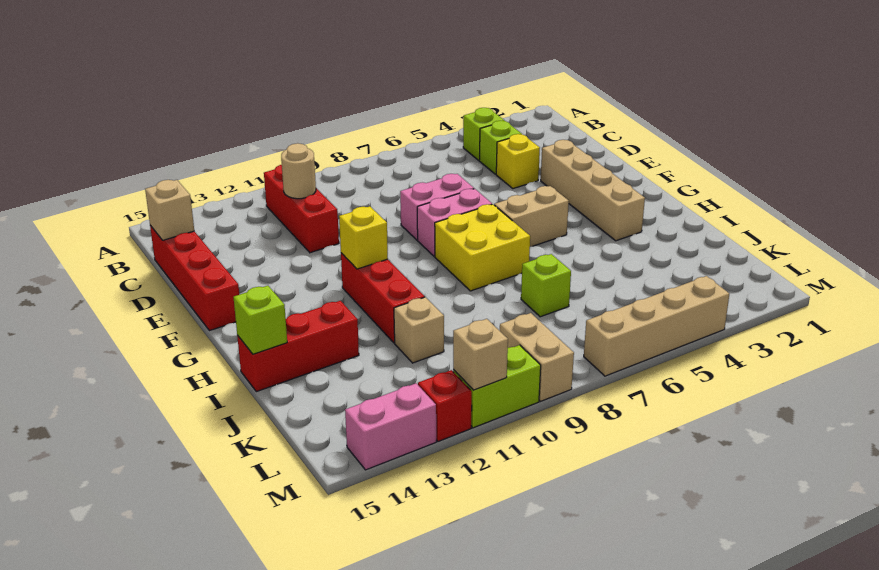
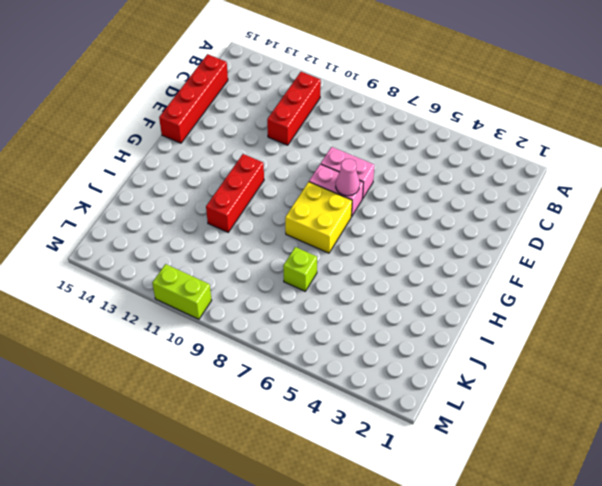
pink cone F7 level 2 -> none
none -> lime brick B4 level 1
none -> lime brick C4 level 1
none -> yellow brick D4 level 1

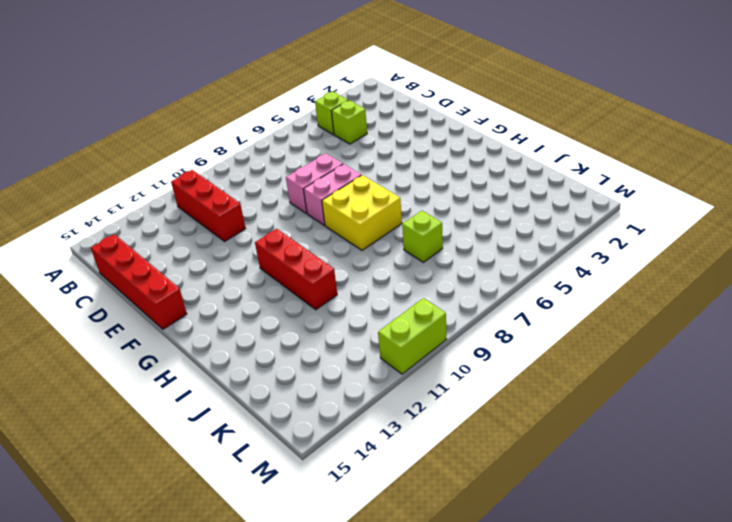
none -> yellow brick D4 level 1
none -> tan brick E3:H3 level 1
none -> tan brick G5:G6 level 1

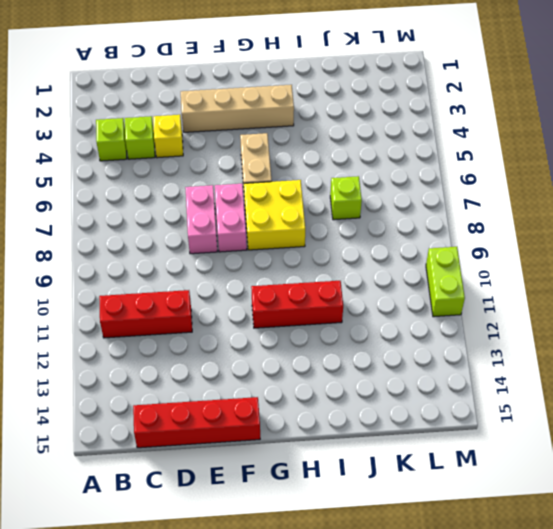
none -> red brick I13:I15 level 1
none -> tan brick J11 level 1
none -> tan brick L9:M9 level 1

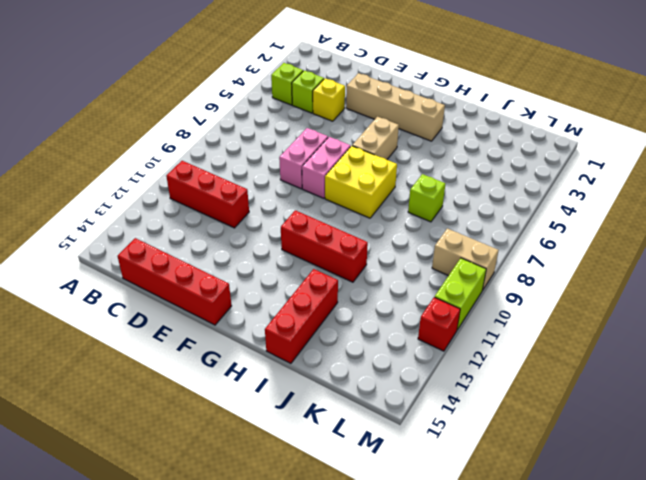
none -> tan brick J11 level 1
none -> tan brick M4:M7 level 1
none -> pink brick M13:M14 level 1

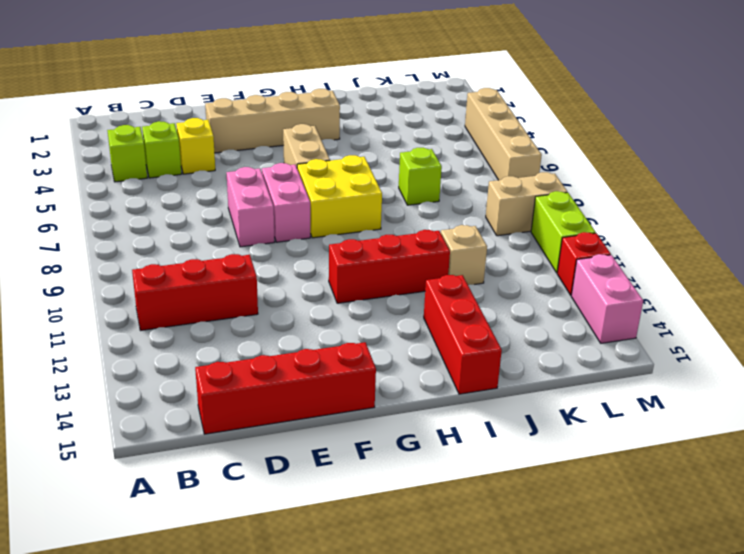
none -> tan round brick C11 level 2
none -> tan brick C15 level 2
none -> yellow brick G11 level 2

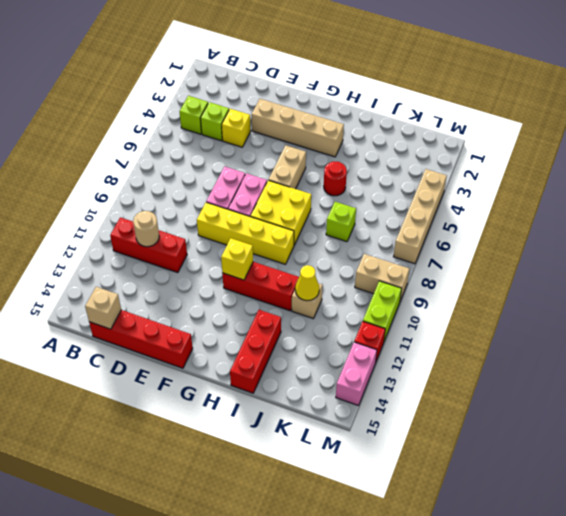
yellow brick E9:H9 level 1 -> none
red round brick I5 level 1 -> none
yellow cone J11 level 2 -> none
none -> lime brick I15 level 2
none -> tan brick M11 level 2

